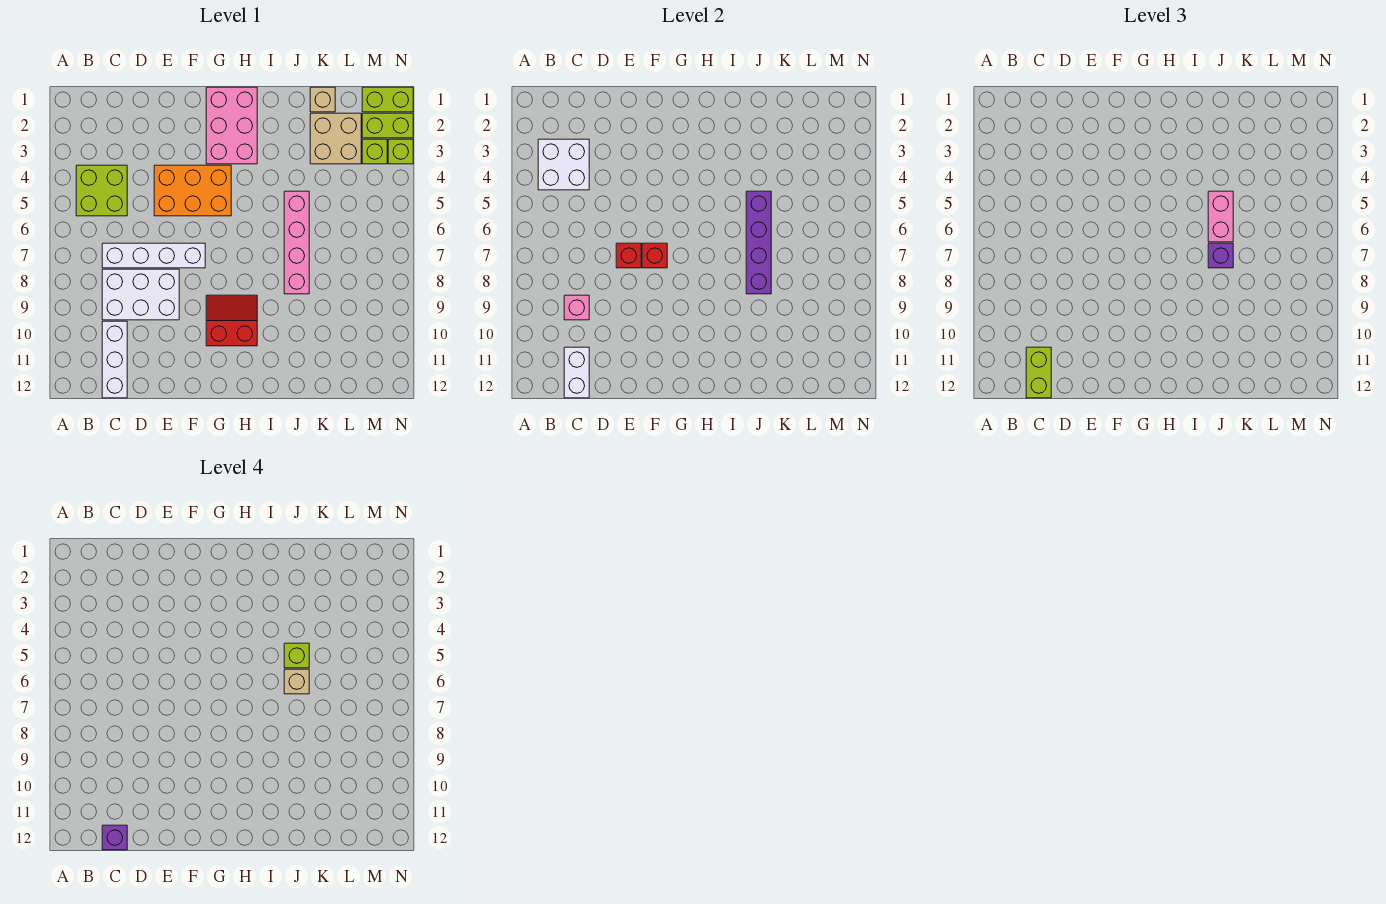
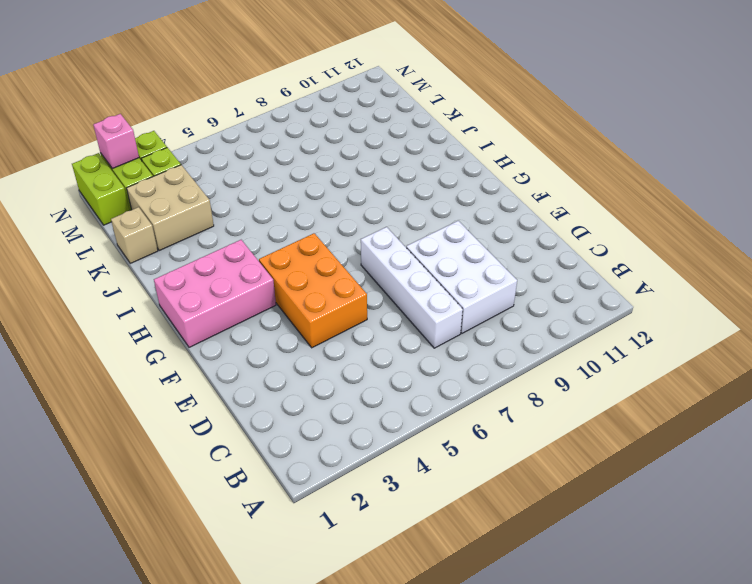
pink brick N2 level 2 -> pink brick C9 level 2
none -> lime brick B4:C5 level 1
none -> white brick C10:C12 level 1
none -> red slope G9:H10 level 1 top 10

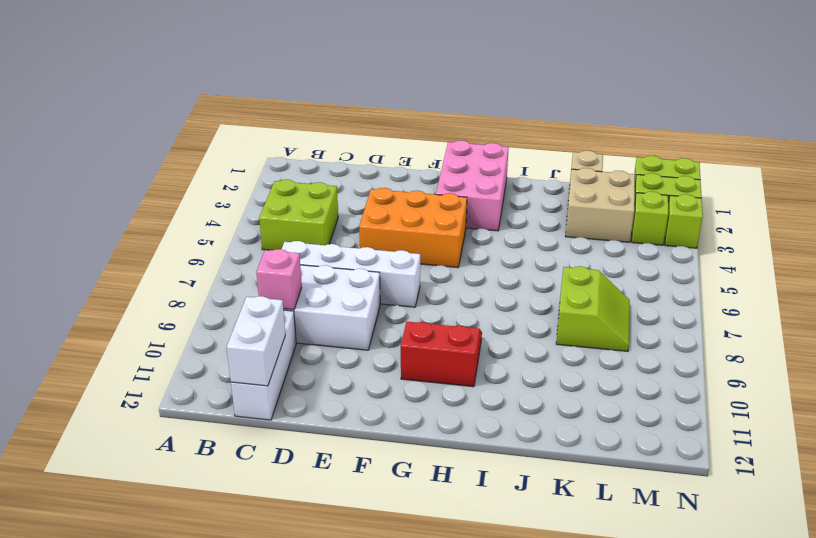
lime slope K7:L8 level 1 top K -> none
none -> pink brick J5:J8 level 1
none -> white brick B3:C4 level 2
none -> red brick E7 level 2

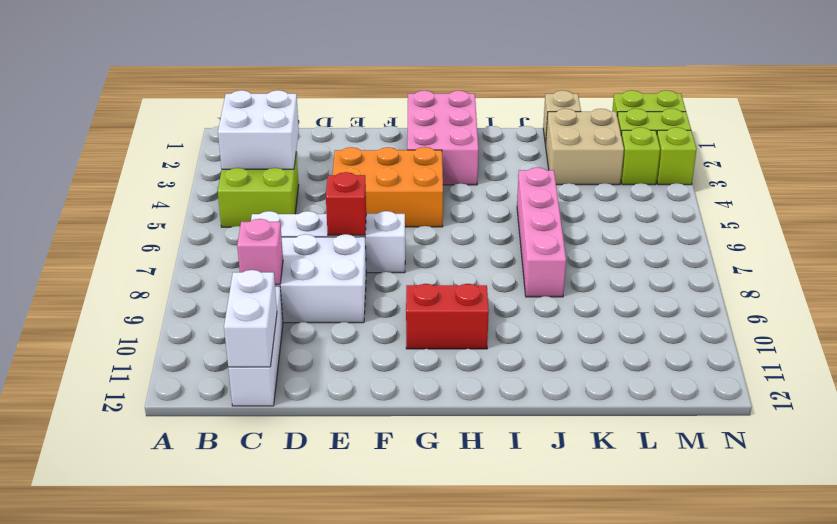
none -> red brick F7 level 2
none -> purple brick J5:J8 level 2
none -> lime brick C11:C12 level 3

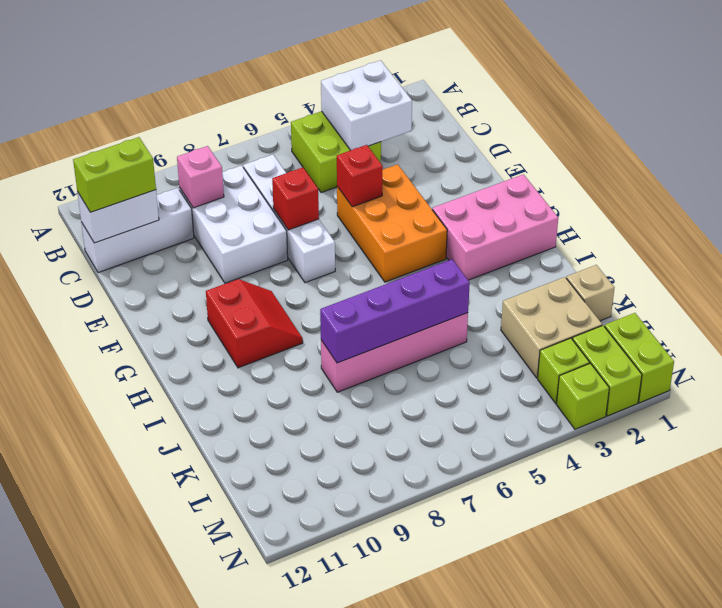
red brick E5 level 2 -> red brick F7 level 2
none -> pink brick J5:J6 level 3
none -> purple brick J7 level 3
none -> purple brick C12 level 4

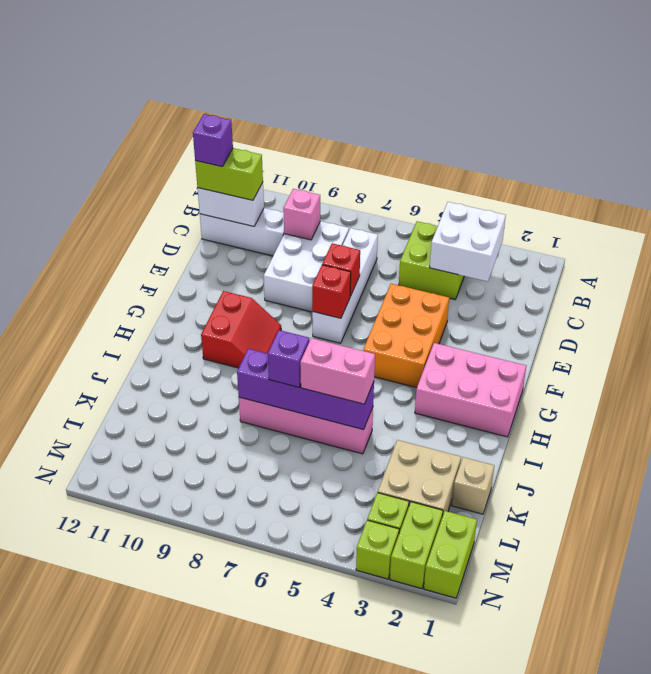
none -> lime brick J5 level 4
none -> tan brick J6 level 4

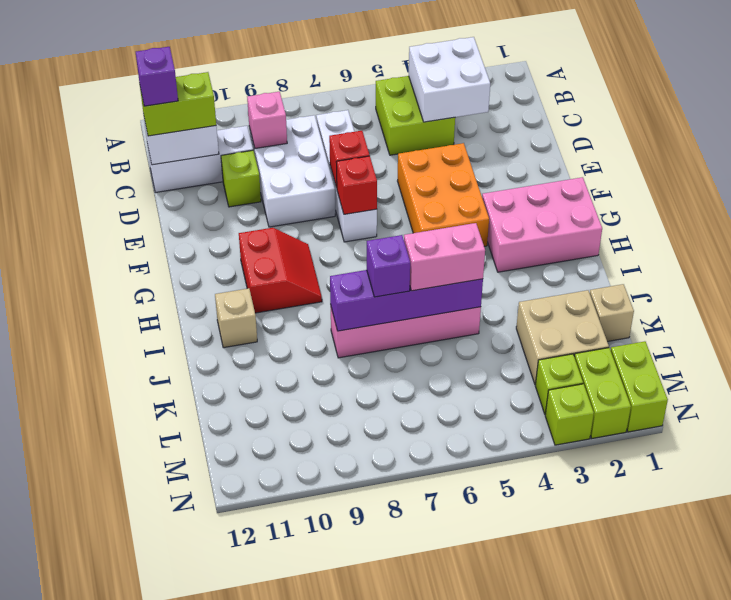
lime brick D10 level 1 -> lime brick J5 level 4
tan brick I11 level 1 -> tan brick J6 level 4

